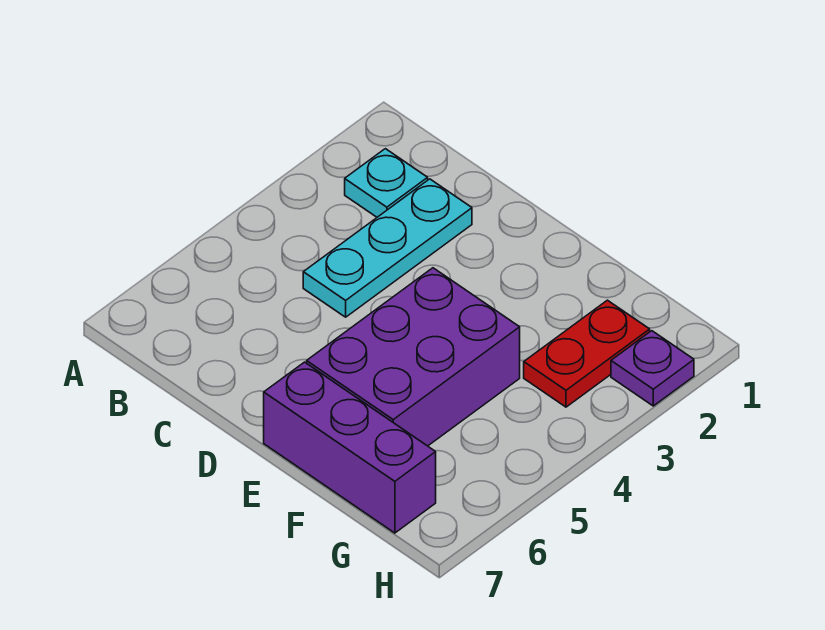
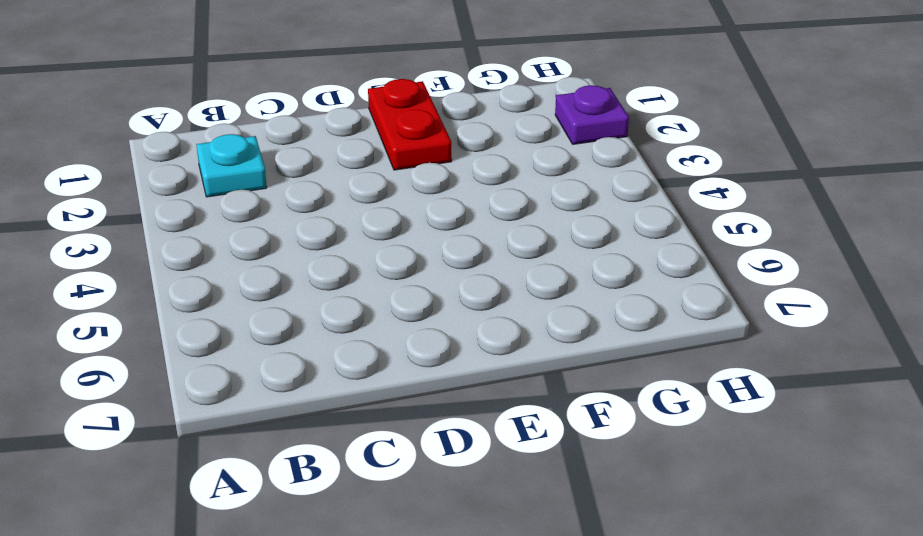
red plate E1:E2 level 1 -> red plate G2:G3 level 1
none -> cyan plate C2:C4 level 1
none -> purple brick E4:F6 level 1

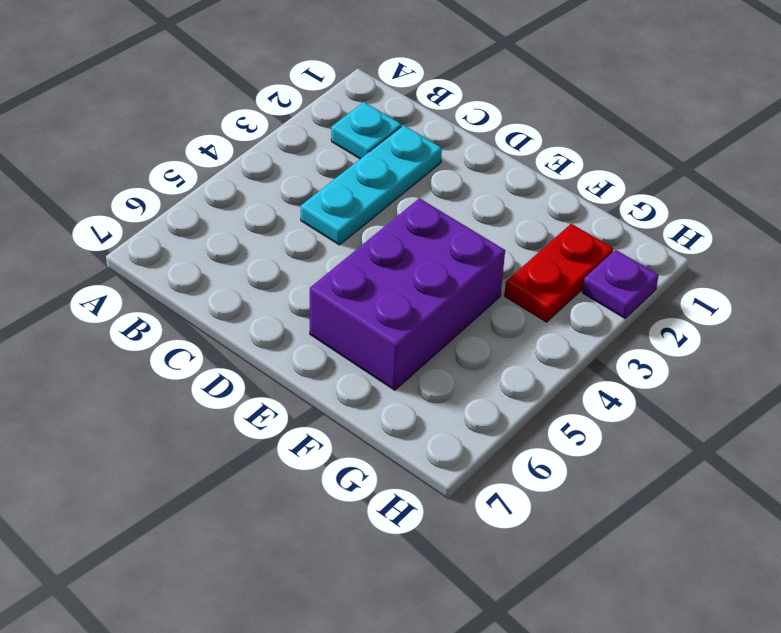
none -> purple brick E7:G7 level 1

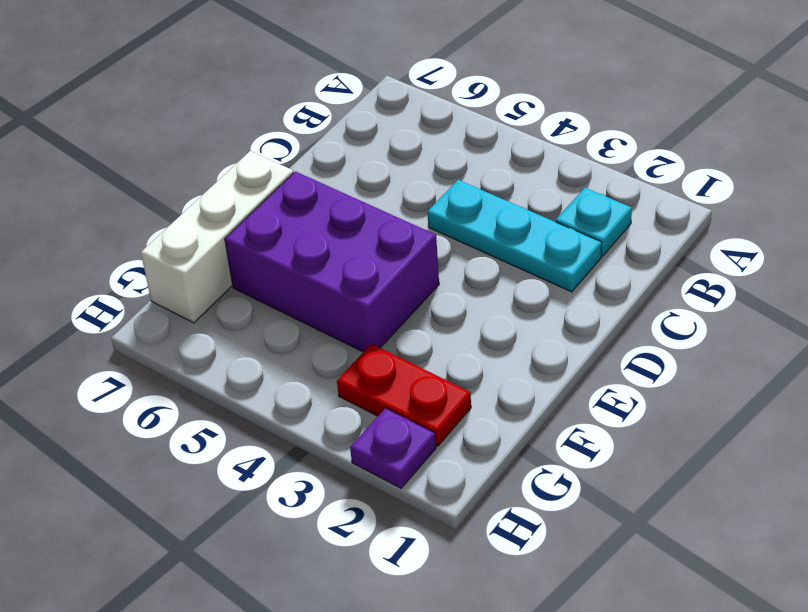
white brick E7:G7 level 1 -> purple brick E7:G7 level 1

